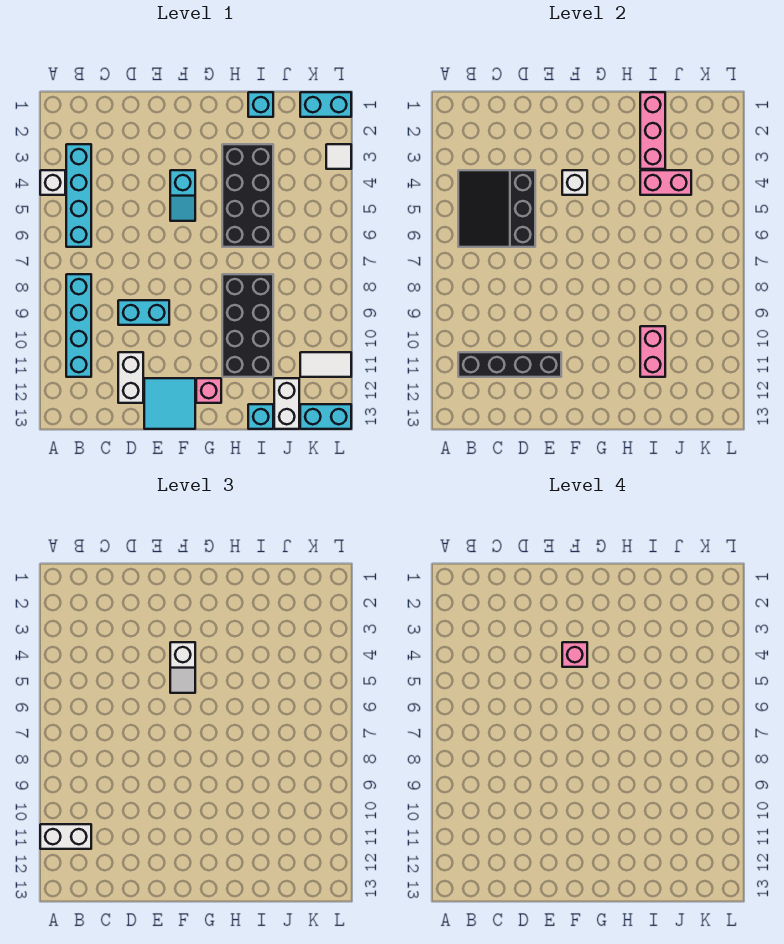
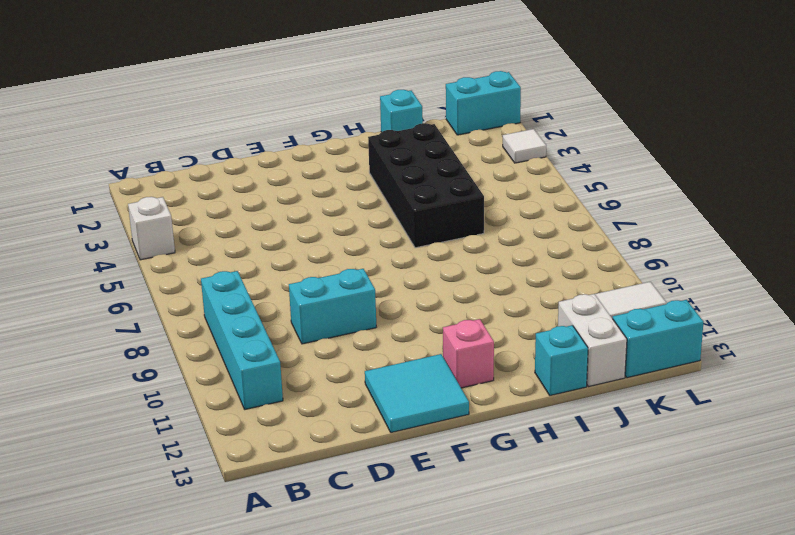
none -> cyan brick B3:B6 level 1
none -> white brick D11:D12 level 1
none -> cyan slope F4:F5 level 1 top 4

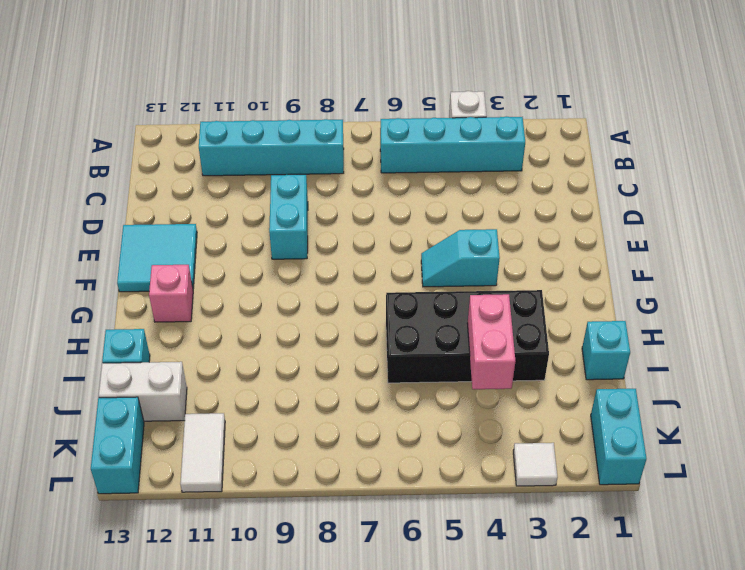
none -> white brick D11:D12 level 1
none -> black brick H8:I11 level 1
none -> black slope B4:D6 level 2 top D

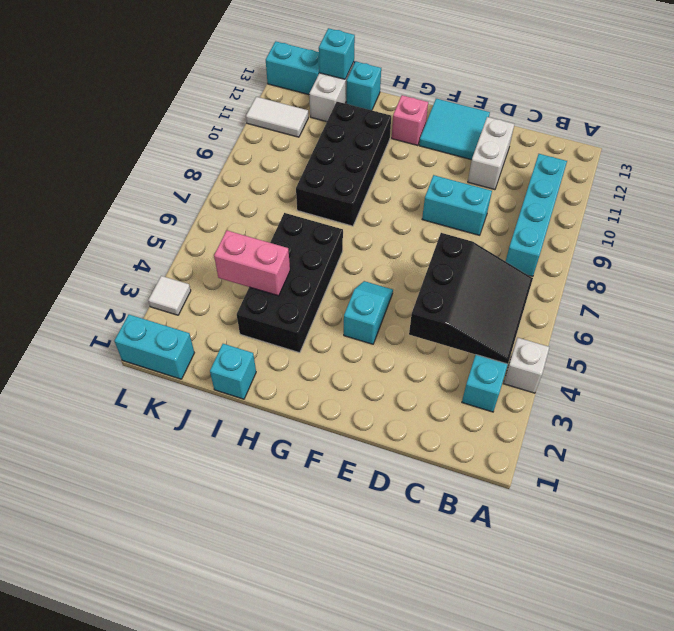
cyan brick J13 level 2 -> none
none -> black brick B11:E11 level 2
none -> white brick F4 level 2
none -> pink brick I1:I3 level 2

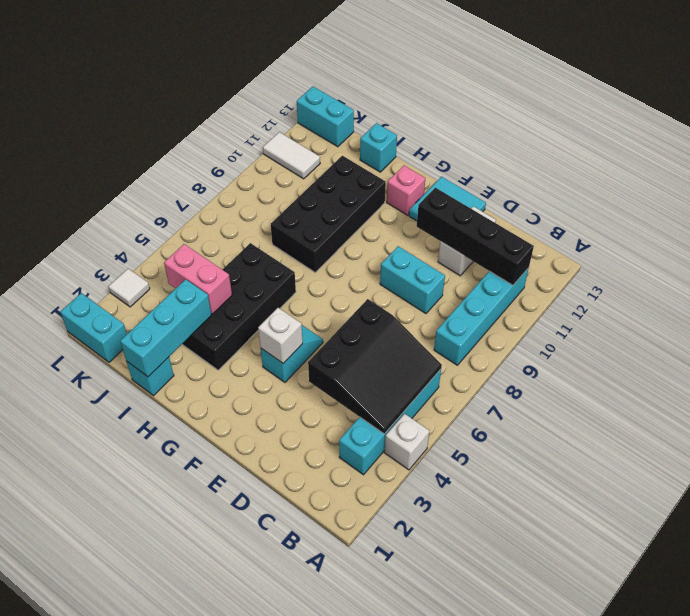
cyan brick I1:I3 level 2 -> pink brick I1:I3 level 2
none -> white brick J12:J13 level 1
none -> pink brick I10:I11 level 2
none -> white brick A11:B11 level 3

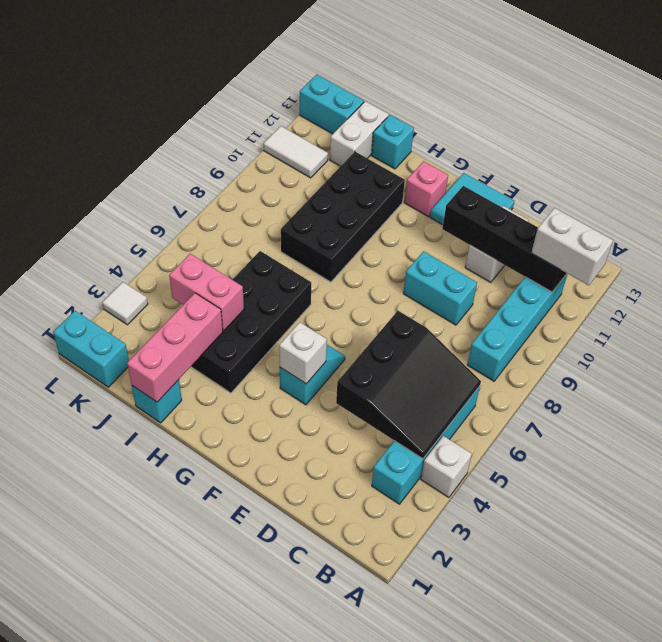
none -> pink brick I10:I11 level 2
none -> white slope F4:F5 level 3 top 4
none -> pink brick F4 level 4

